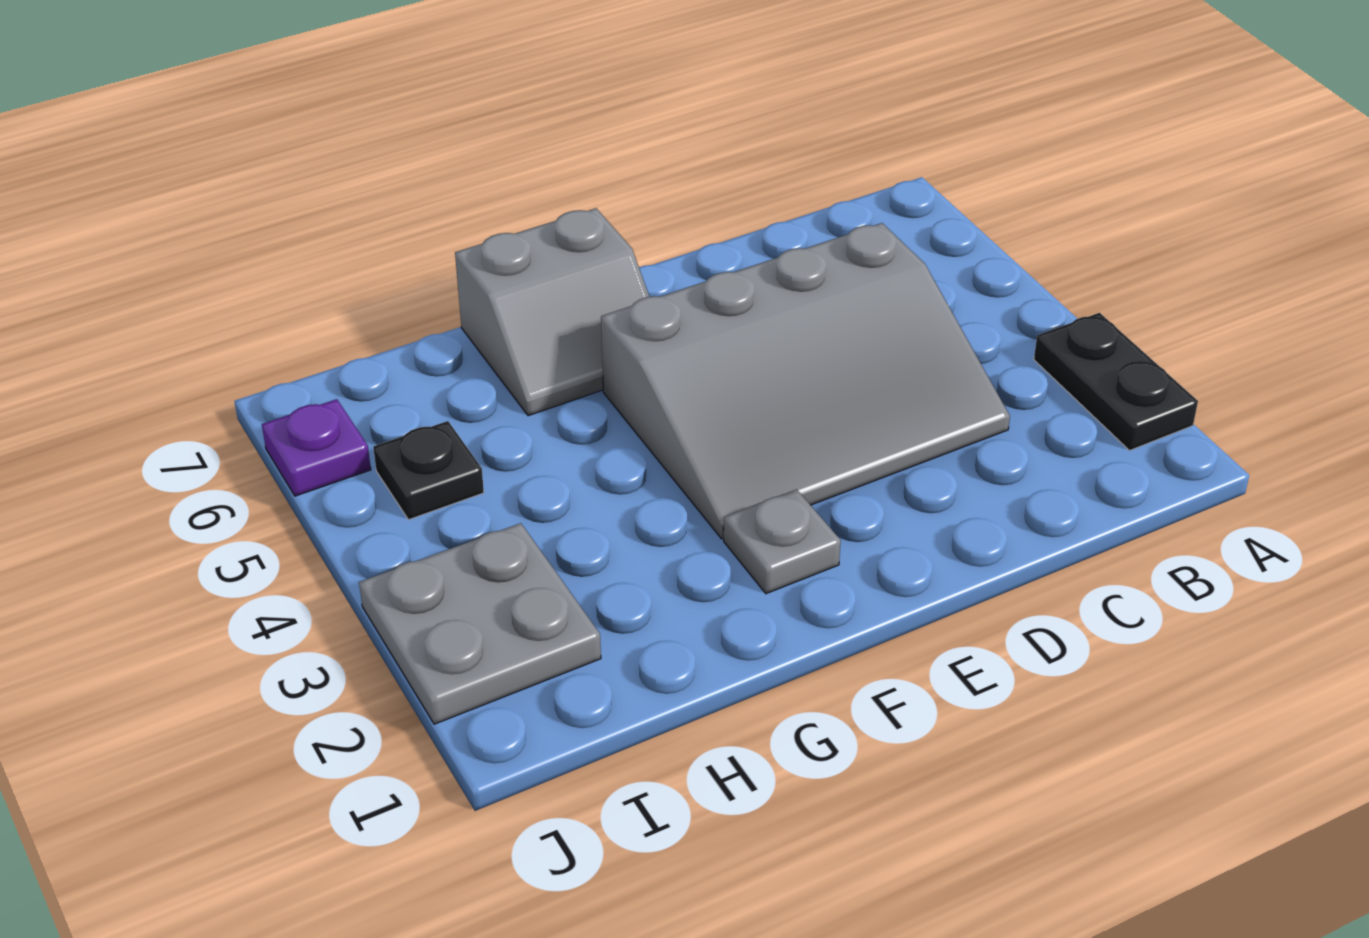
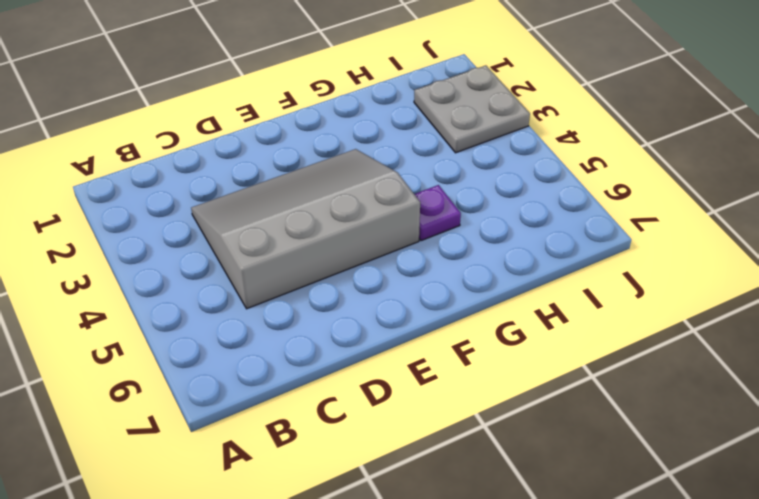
purple plate G5 level 1 -> purple plate J6 level 1
none -> black plate A2:A3 level 1
none -> grey plate F2 level 1

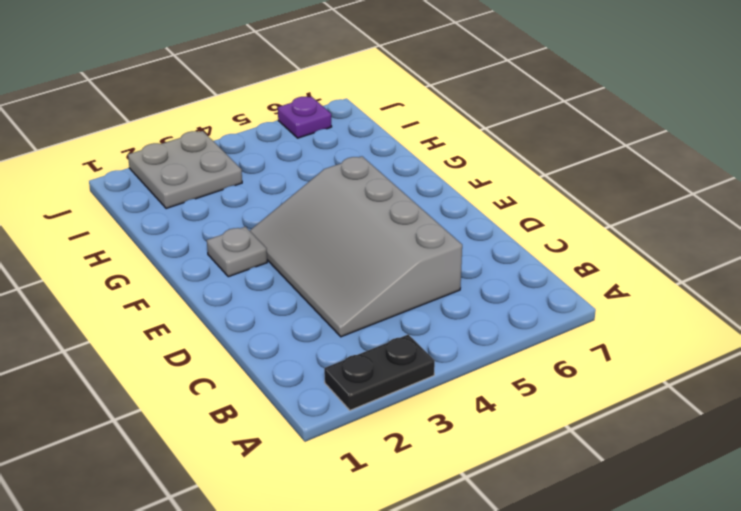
none -> grey slope F6:G7 level 1 top 7
none -> black plate I5 level 1

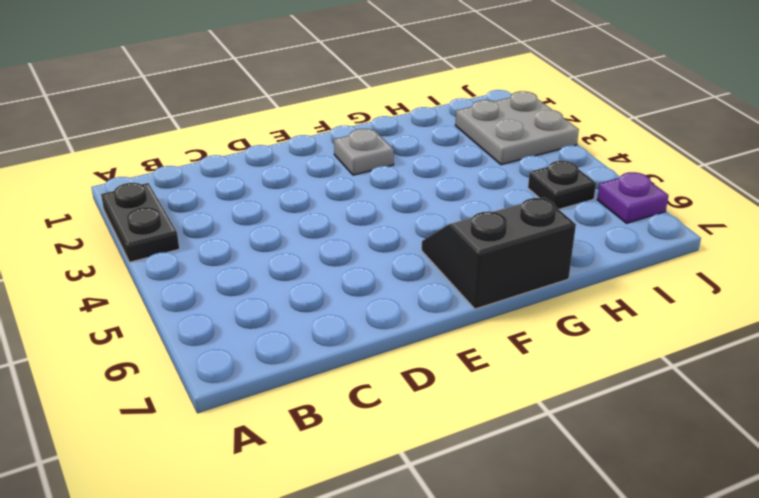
black slope F6:G7 level 1 top 7 -> grey slope F6:G7 level 1 top 7
none -> grey slope C3:F5 level 1 top 5

